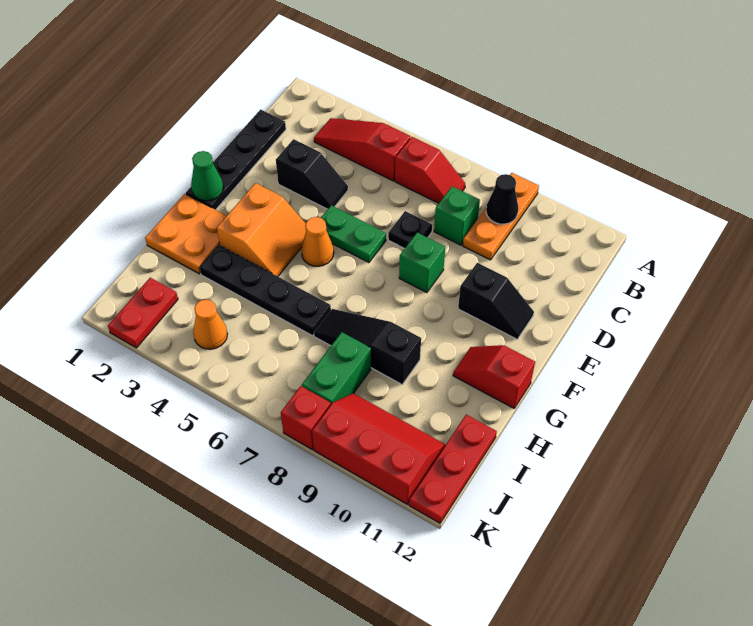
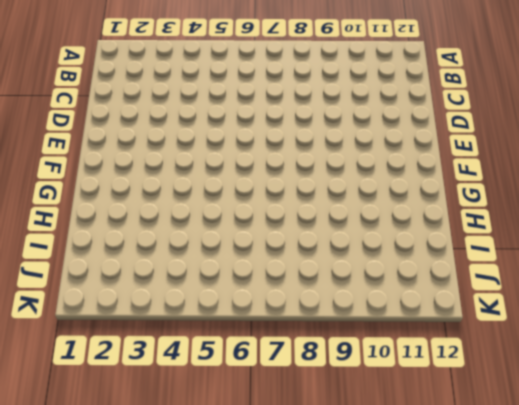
none -> orange plate A9:C9 level 1
none -> red slope B3:B5 level 1 top 5
none -> red slope B6:B7 level 1 top 6

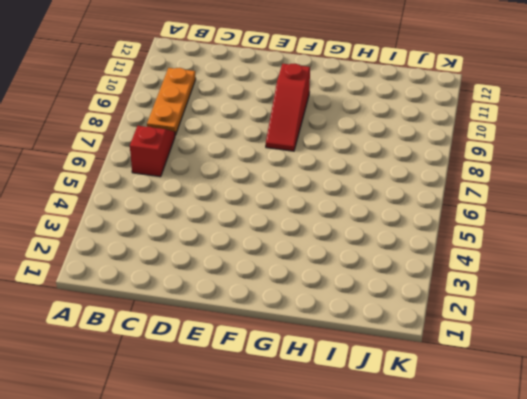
orange plate B8:B10 level 1 -> orange plate A9:C9 level 1
red slope F8:F10 level 1 top 10 -> red slope B3:B5 level 1 top 5
none -> black plate C1:F1 level 1
none -> green brick C8 level 1
none -> black slope D3:D4 level 1 top 3

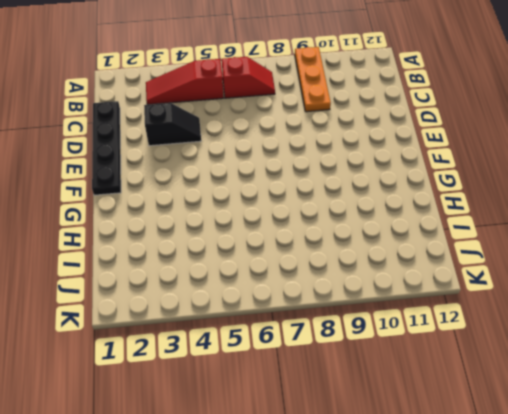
none -> green brick C8 level 1
none -> black plate D7 level 1
none -> green plate E5:E6 level 1

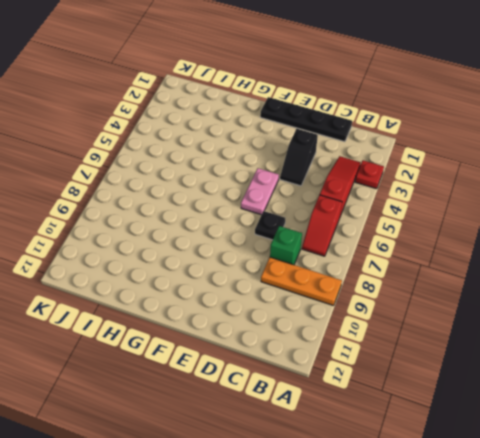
red plate A3 level 1 -> none
pink plate E5:E6 level 1 -> green plate E5:E6 level 1
none -> green brick E8 level 1
none -> black slope E10:E11 level 1 top 10
none -> orange slope F3:G4 level 1 top 3

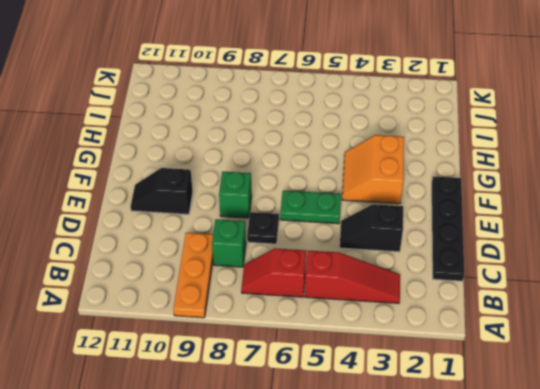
none -> orange cone F5 level 1
none -> orange plate G1:H2 level 1
none -> red slope G11:G12 level 1 top 12

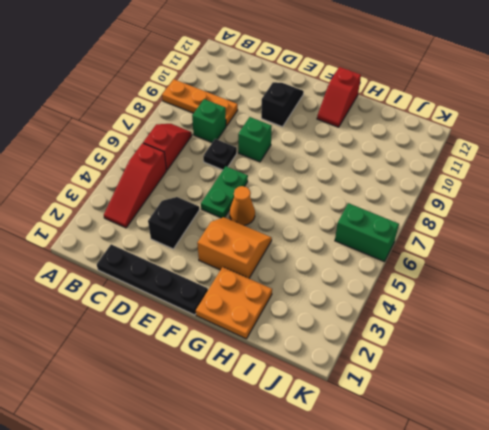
green brick J6:K6 level 1 -> green brick I8:J8 level 1
none -> black plate H3:H6 level 1
none -> black slope H7:H9 level 1 top 9
none -> red plate I12:K12 level 1

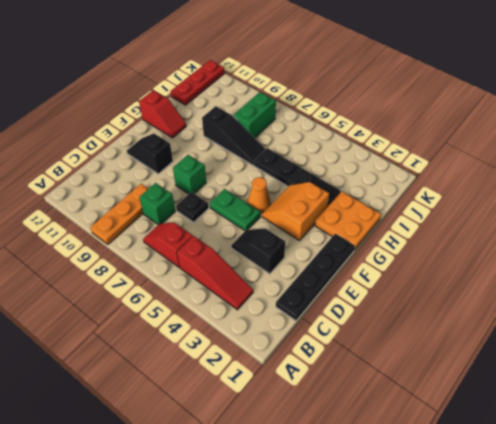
none -> red plate J2:K2 level 1
none -> orange cone J4 level 1
none -> red slope J9:K11 level 1 top K

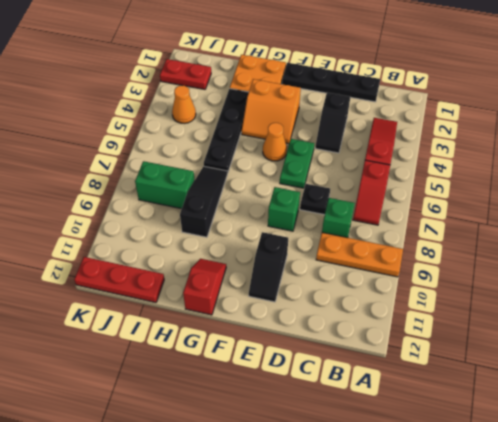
none -> red slope J9:K11 level 1 top K
none -> red brick K8 level 1
none -> black cone B9 level 2

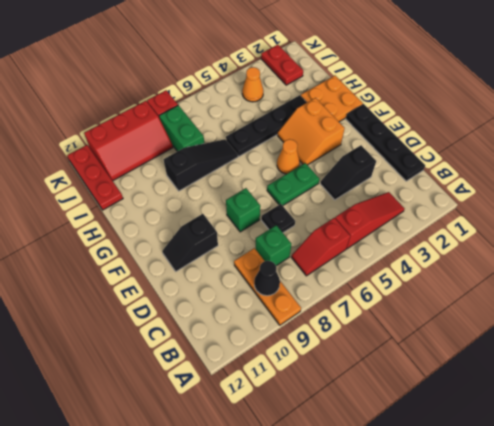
none -> red slope G11:G12 level 1 top 12
none -> green cone F1 level 2

